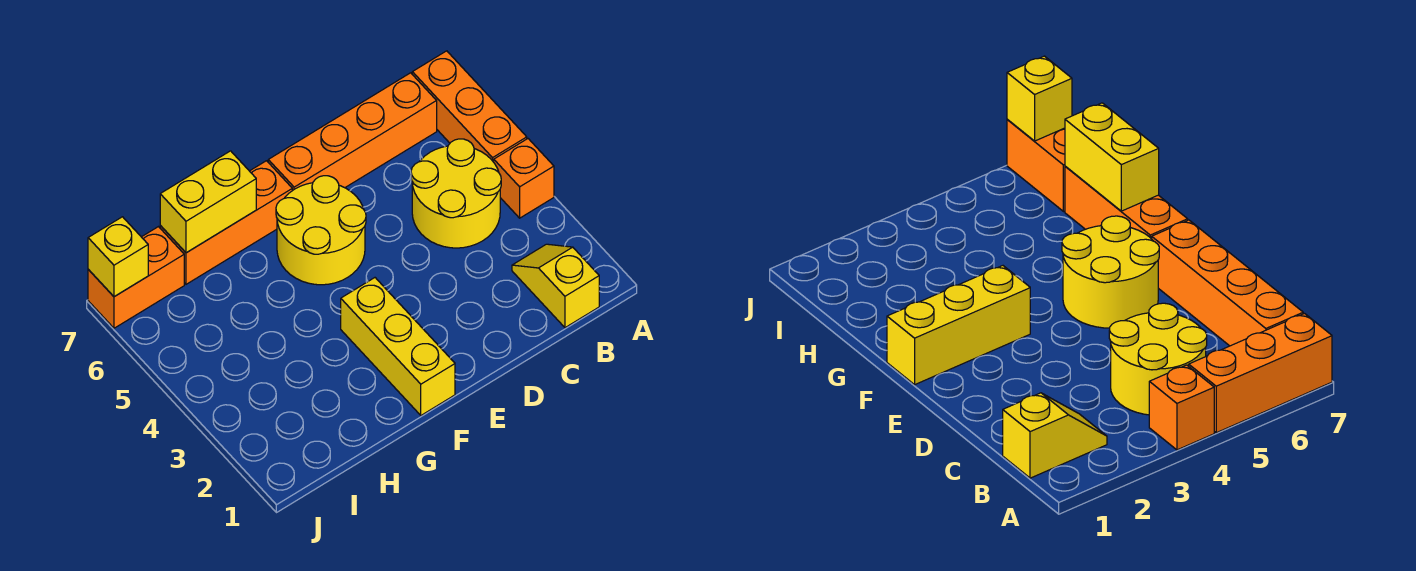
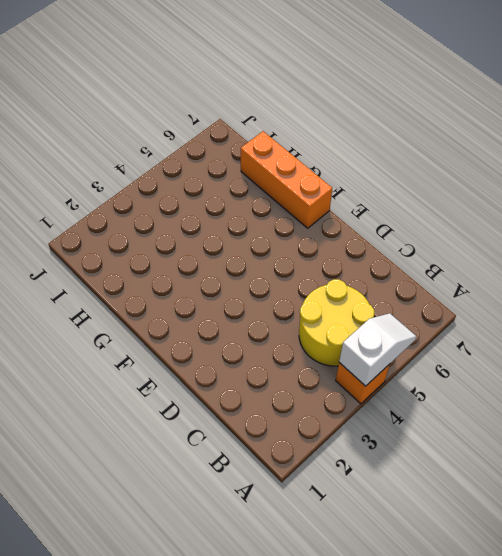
white slope A4:A5 level 2 top 4 -> none
none -> orange brick A5:A7 level 1
none -> yellow slope B1:B2 level 1 top 1

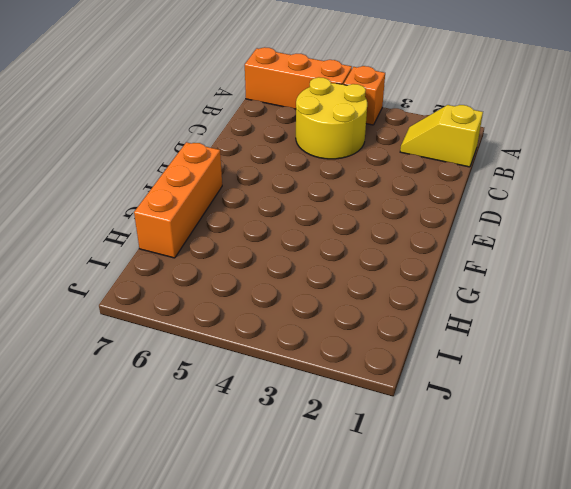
none -> orange brick B7:E7 level 1
none -> yellow round brick E5:F6 level 1

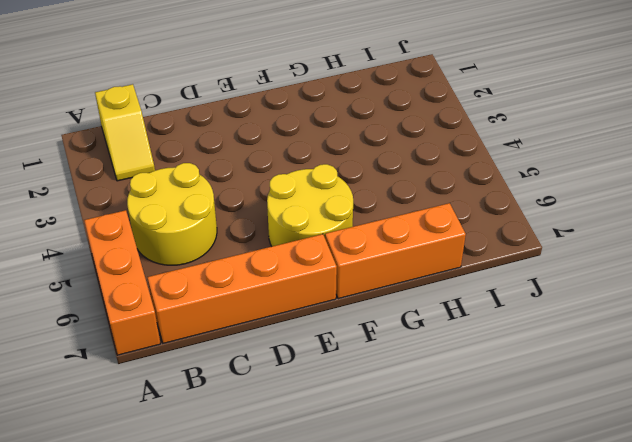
none -> orange brick A4 level 1
none -> yellow brick F1:F3 level 1

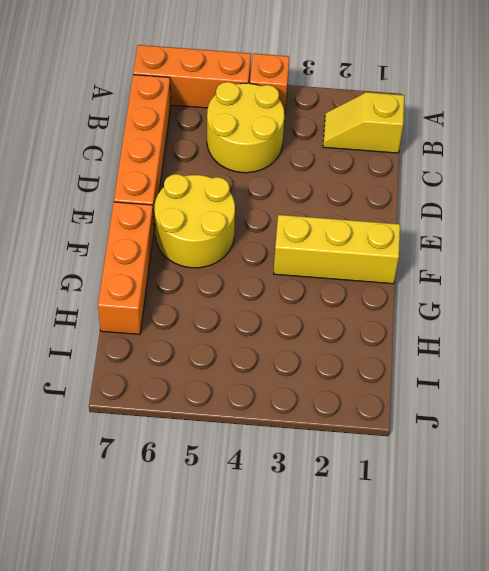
none -> orange brick I7:J7 level 1
none -> yellow brick G7:H7 level 2

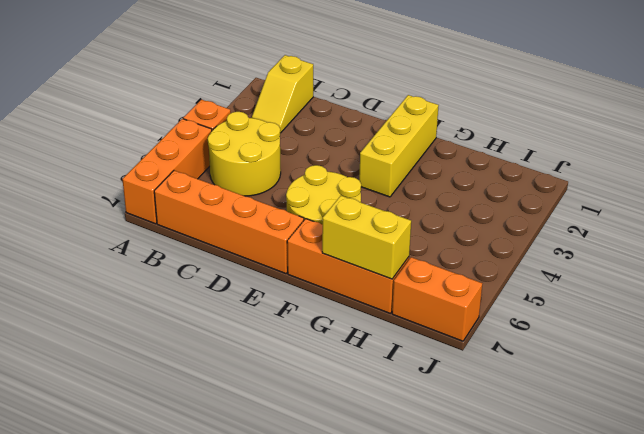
none -> yellow brick J7 level 2

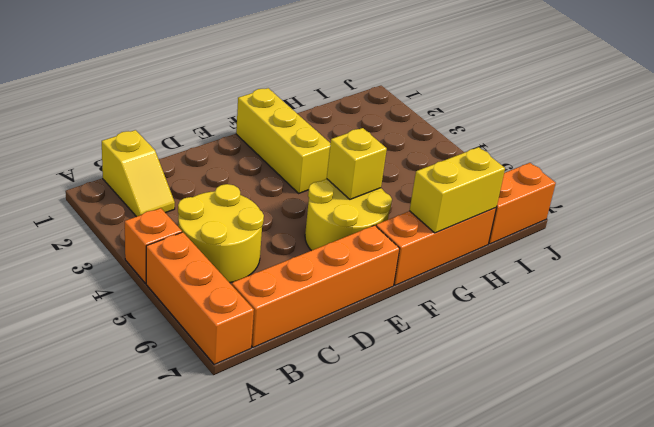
yellow brick F5 level 2 -> yellow brick J7 level 2

